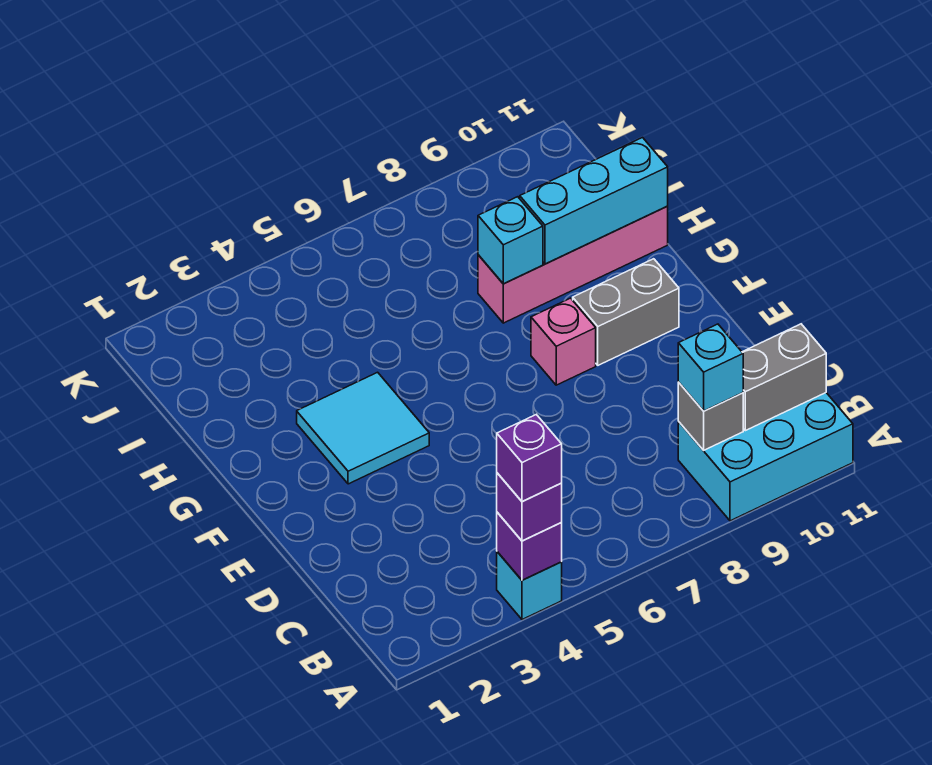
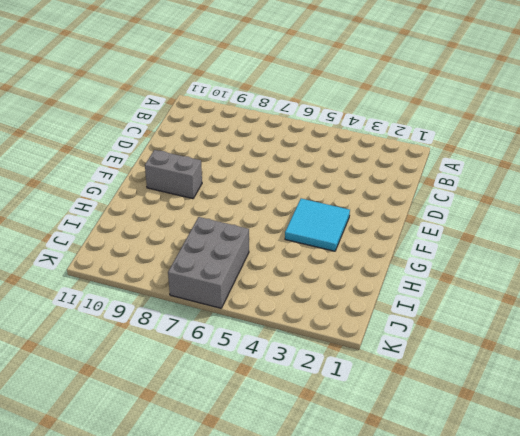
grey brick I6:K7 level 1 -> none
none -> cyan brick A4 level 1
none -> cyan brick A9:B11 level 1
none -> pink brick F8 level 1

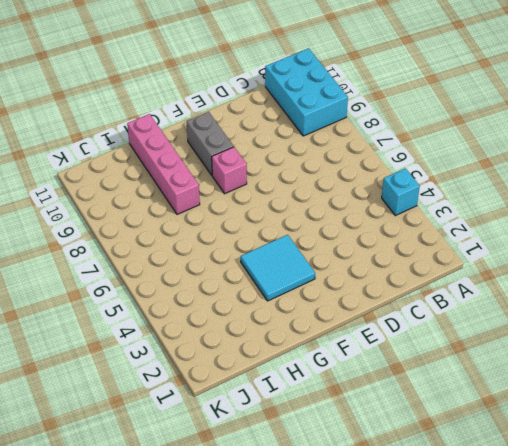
none -> purple brick A4 level 2
none -> grey brick B9 level 2
none -> grey brick B10:B11 level 2

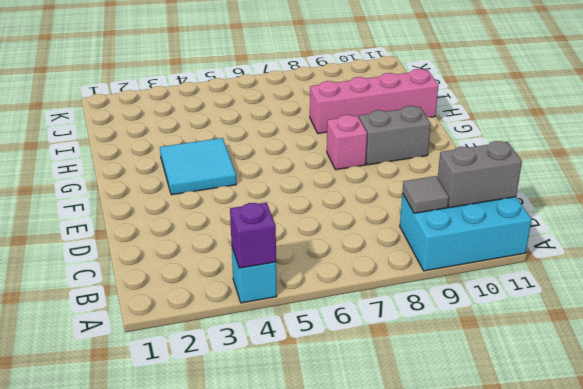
grey tile B9 level 2 -> grey brick B9 level 2
none -> cyan brick H8 level 2
none -> cyan brick H9:H11 level 2
none -> purple brick A4 level 3

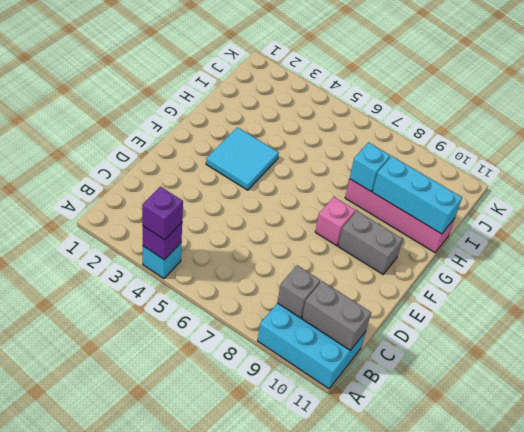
none -> cyan brick B9 level 3
none -> purple brick A4 level 4

